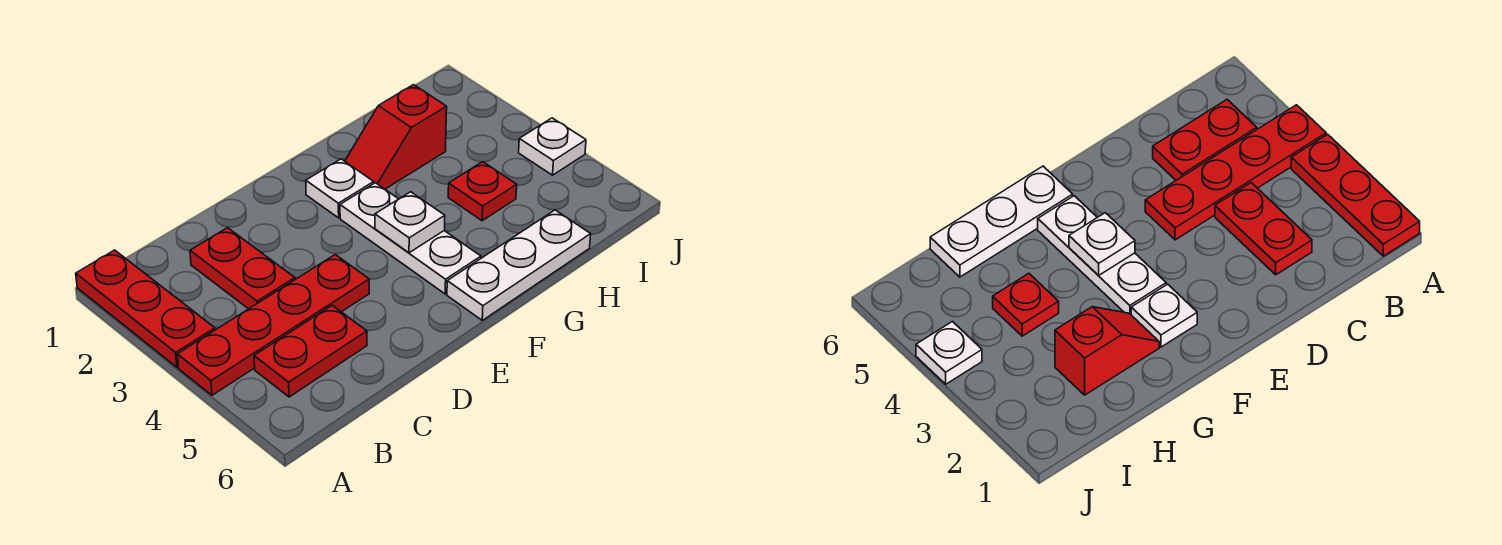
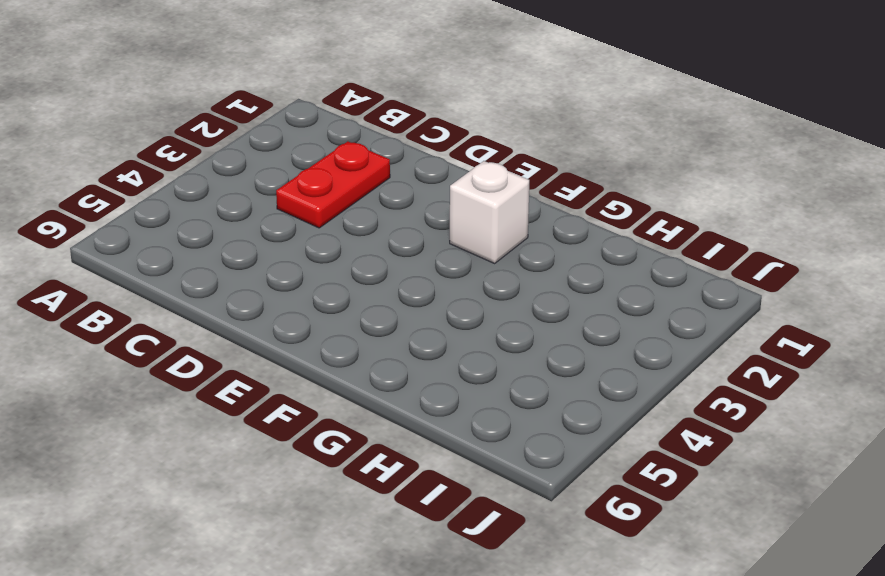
white brick F2 level 1 -> white plate F2 level 1
none -> red plate A1:A3 level 1
none -> red plate A4:D4 level 1

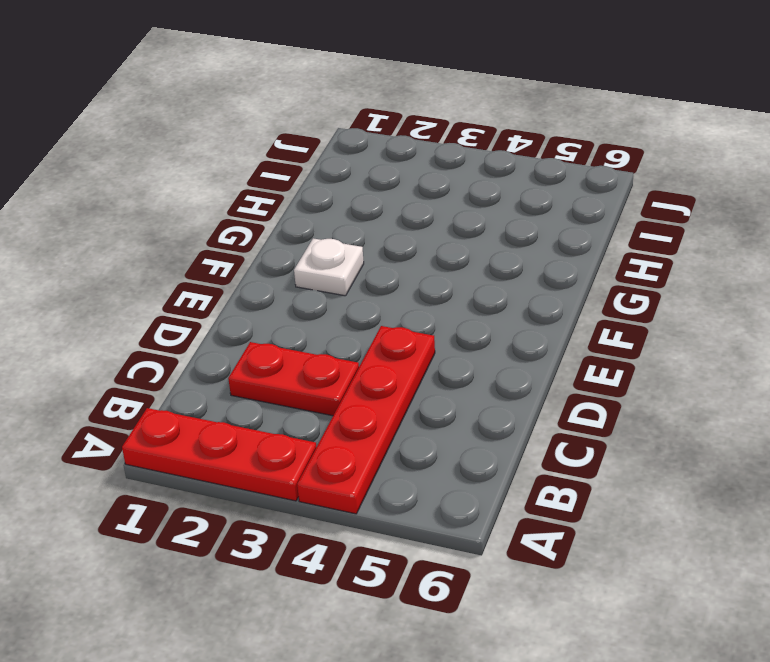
none -> red plate B5:C5 level 1
none -> white plate F3:F5 level 1

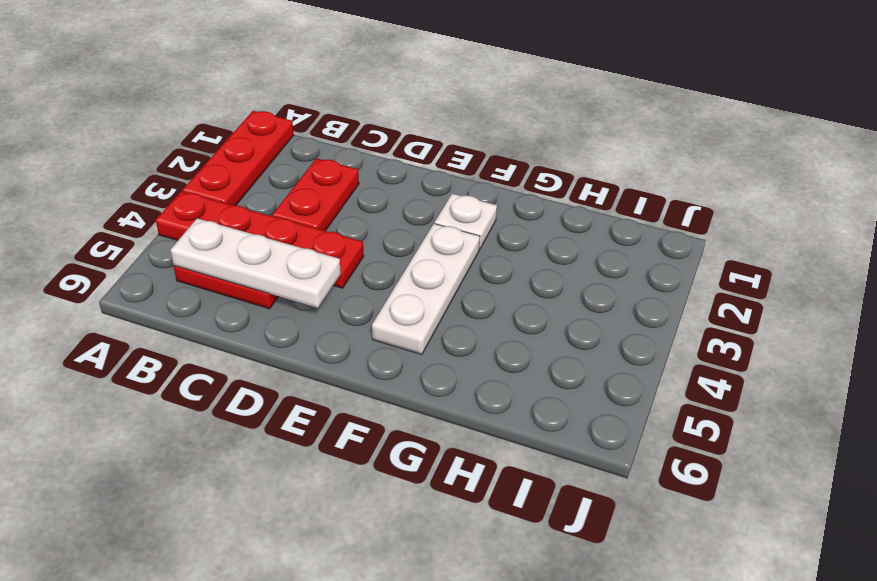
white plate B5:D5 level 2 -> white plate F6:H6 level 1
none -> red slope G2:H2 level 1 top H
none -> red plate H4 level 1

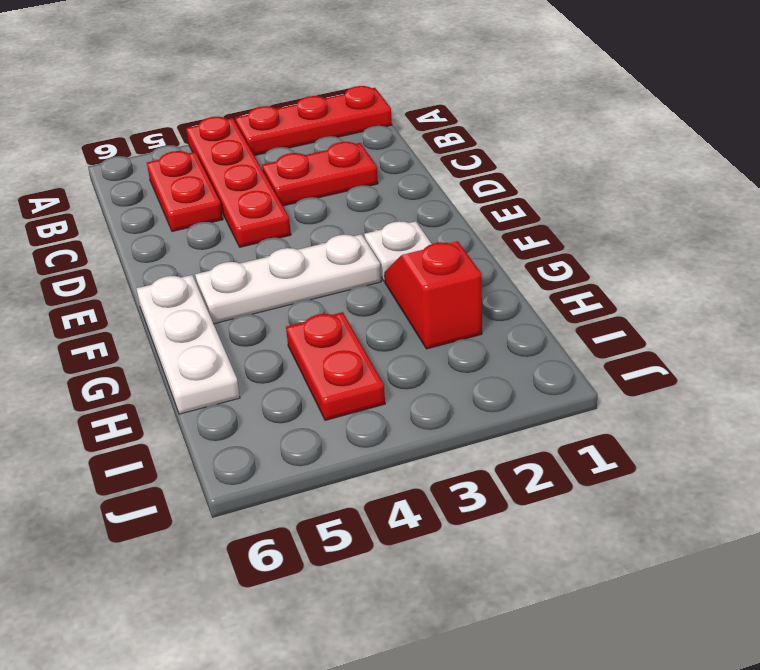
red plate H4:I4 level 1 -> red plate H4 level 1
none -> white plate J4 level 1
none -> white plate F4 level 2

